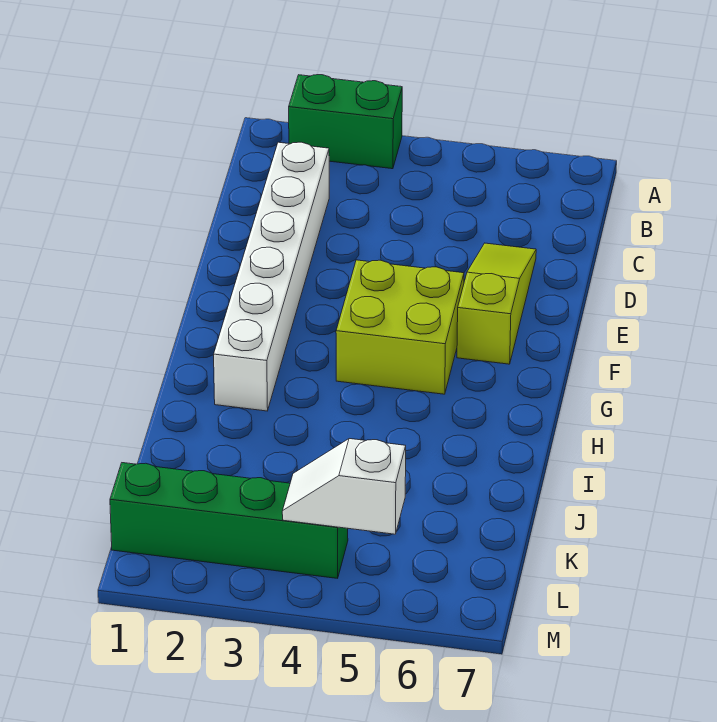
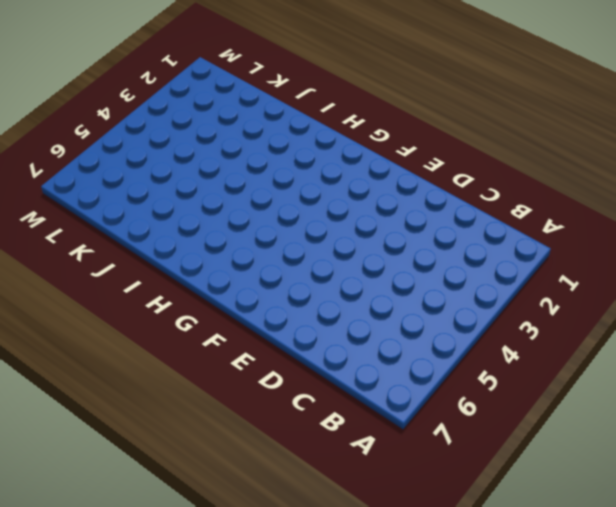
none -> green brick A2:A3 level 1
none -> white brick C2:H2 level 1

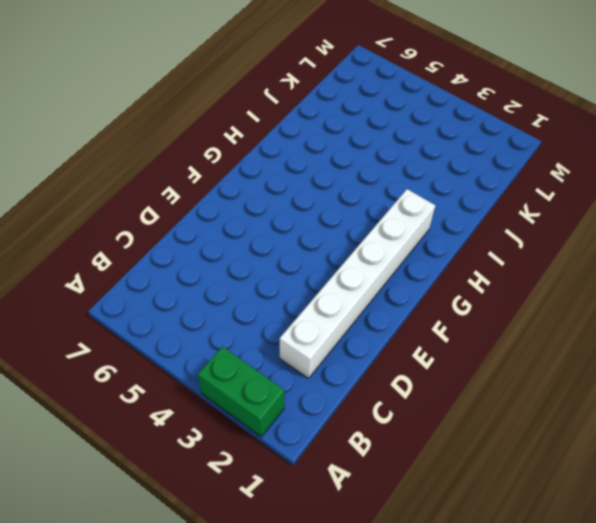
none -> lime slope D6:F6 level 1 top F
none -> lime brick F4:G5 level 1

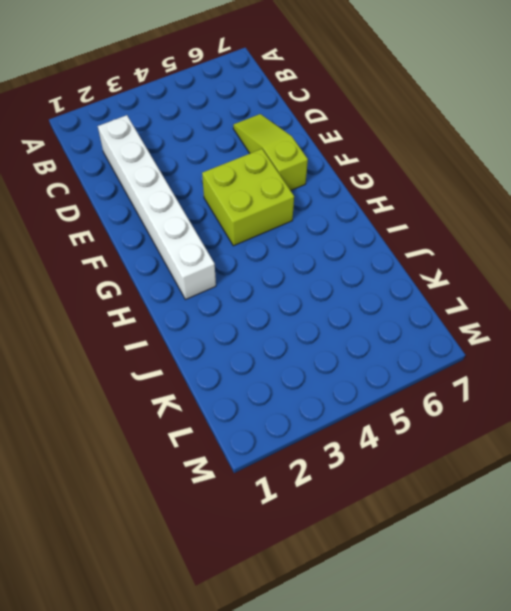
none -> green brick A2:A3 level 1
none -> green brick L1:L4 level 1

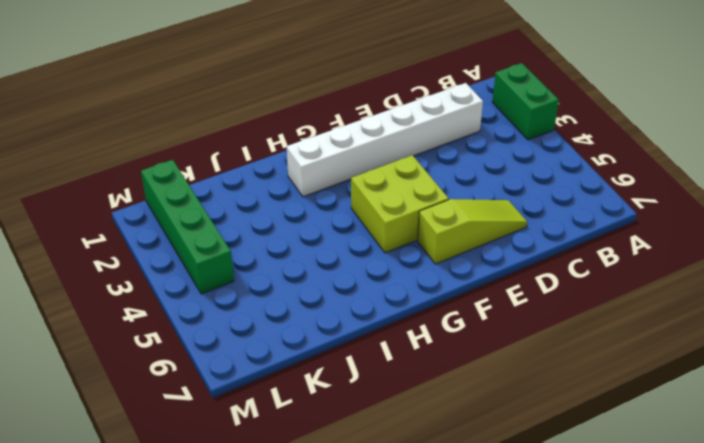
none -> white slope L4:L5 level 2 top 5

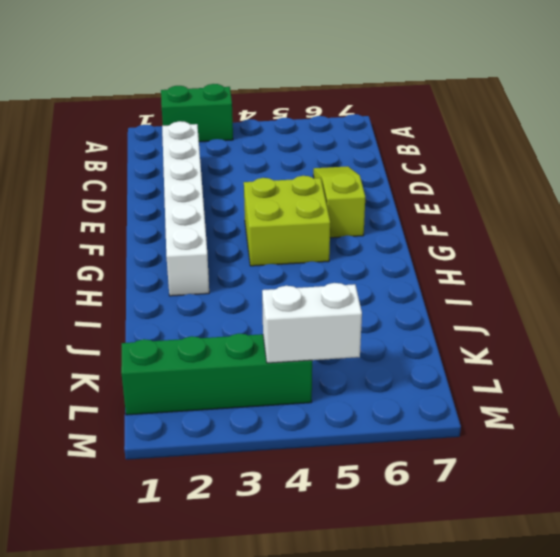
white brick L4:L5 level 2 -> white slope L4:L5 level 2 top 5

